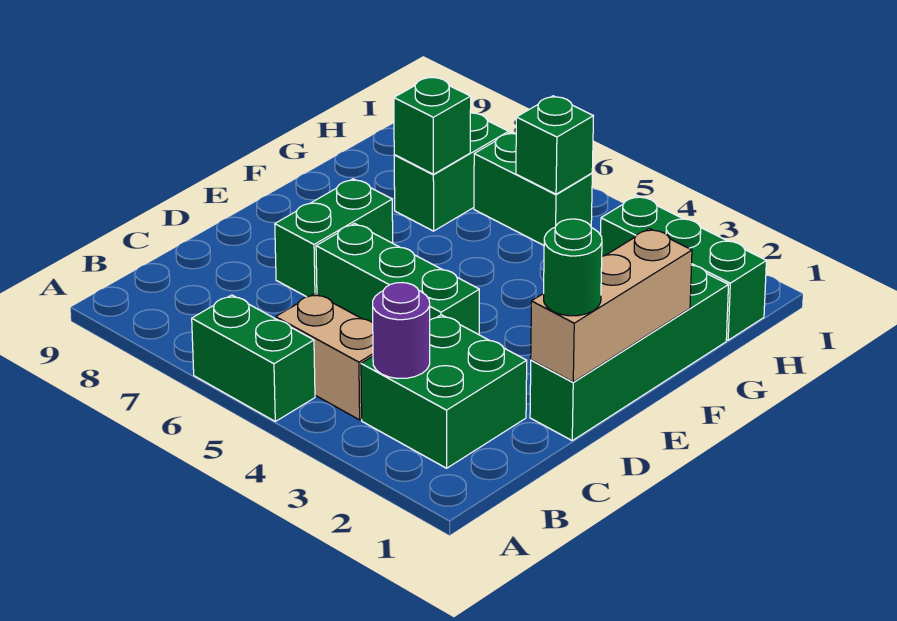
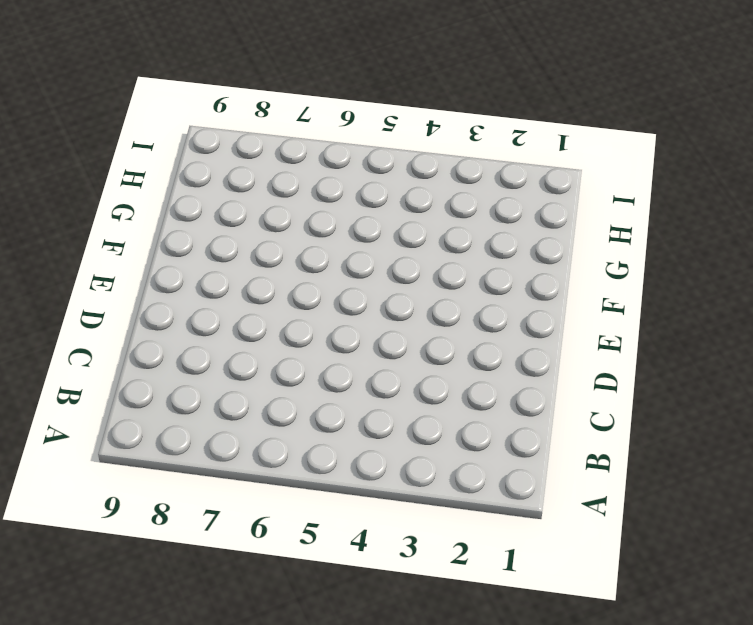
none -> green brick A5:A6 level 1
none -> green brick B2:C3 level 1
none -> tan brick B4:B5 level 1

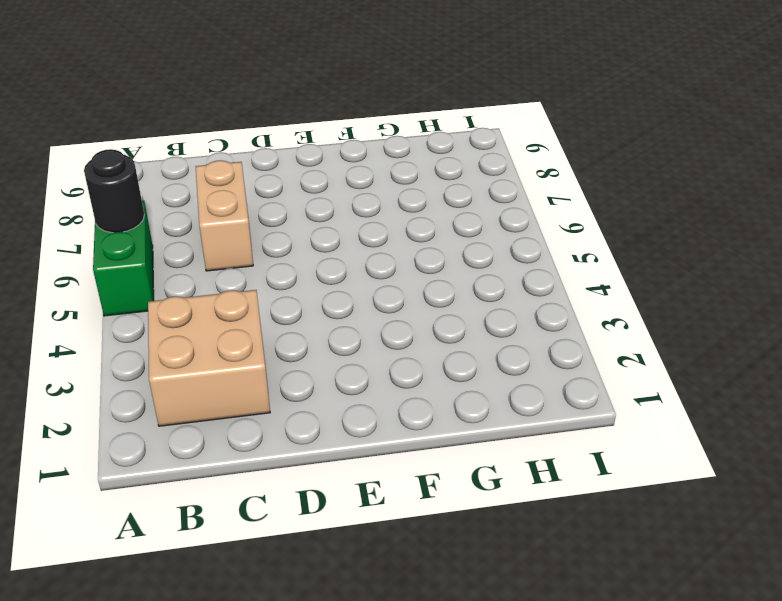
black round brick A6 level 2 -> none
tan brick B2:C3 level 1 -> green brick B2:C3 level 1
tan brick C6:C7 level 1 -> tan brick B4:B5 level 1
none -> green brick D1:G1 level 1
none -> green brick D4:D6 level 1
none -> green brick D7:E7 level 1

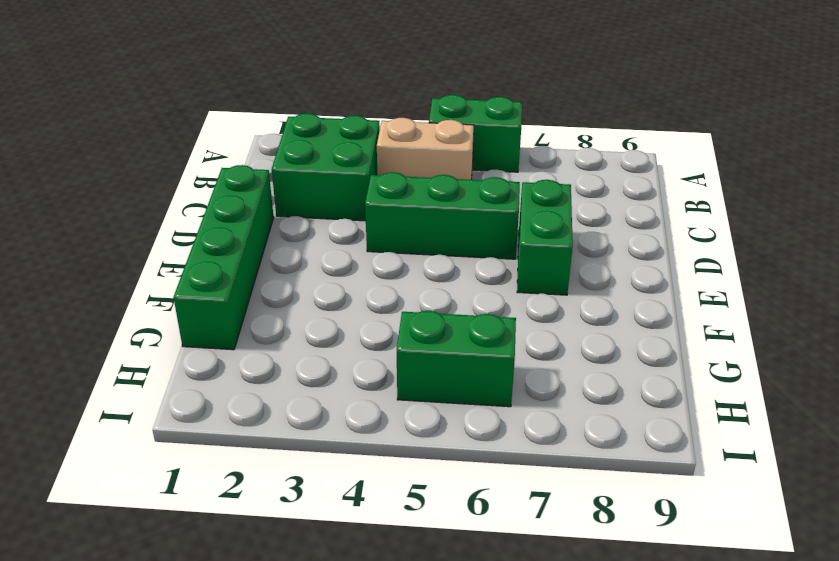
none -> green brick G7:H7 level 1
none -> green brick H1:H3 level 1
none -> purple round brick B3 level 2

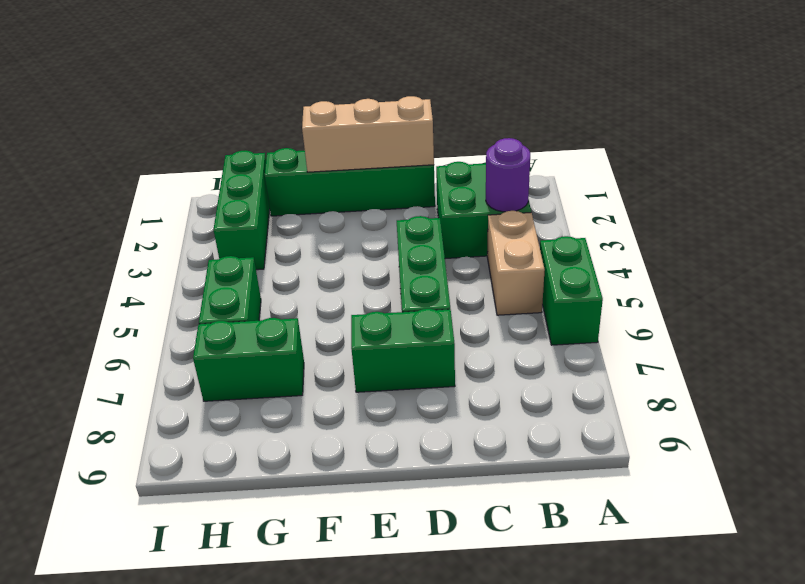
none -> green brick G7 level 2
none -> green brick H5 level 2
none -> green round brick D1 level 3

